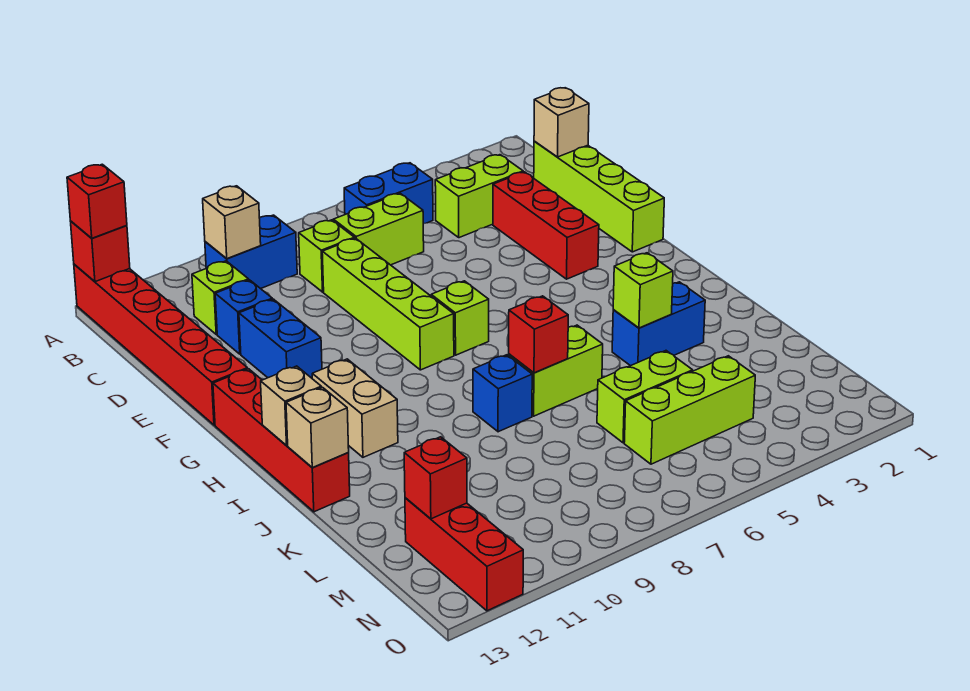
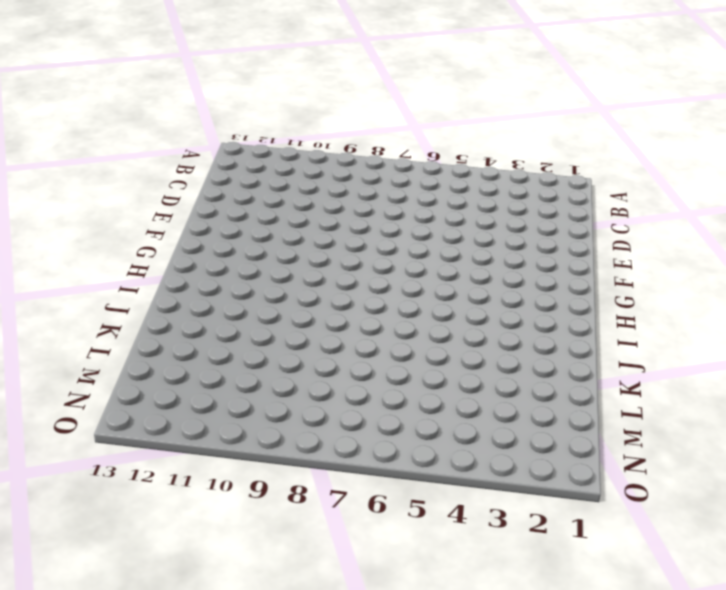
none -> red brick A13:F13 level 1
none -> blue brick B5:B6 level 1
none -> blue brick B9:B10 level 1
none -> lime brick C1:F1 level 1

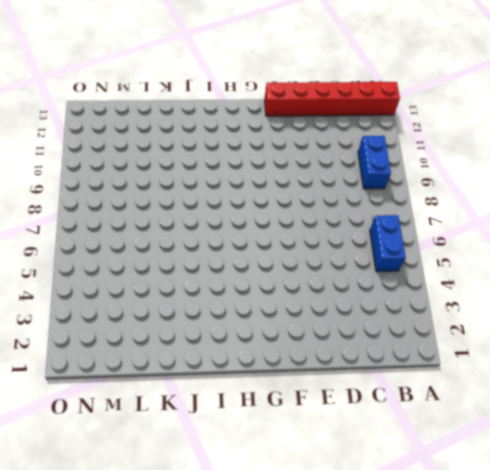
none -> lime brick C1:F1 level 1
none -> lime brick C3:C4 level 1
none -> lime brick C6:C7 level 1
none -> lime brick C8 level 1

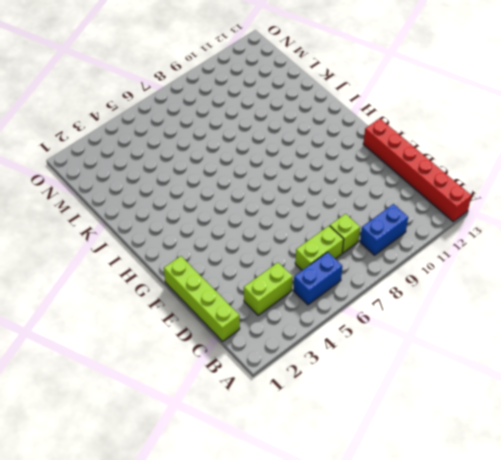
none -> lime brick C11 level 1
none -> red brick D3:F3 level 1
none -> lime brick D8:G8 level 1
none -> blue brick D11 level 1

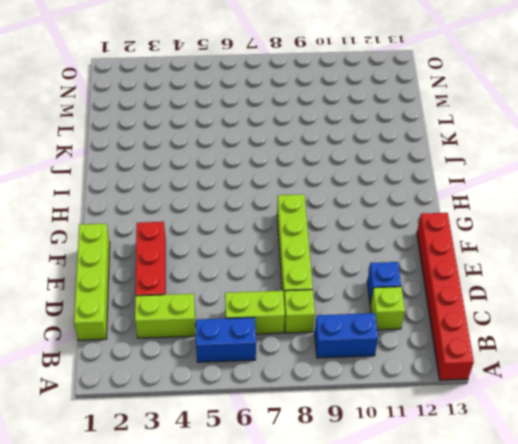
none -> blue brick E11:F11 level 1
none -> lime brick G7 level 1
none -> red brick G13:J13 level 1
none -> tan brick H11:I11 level 1

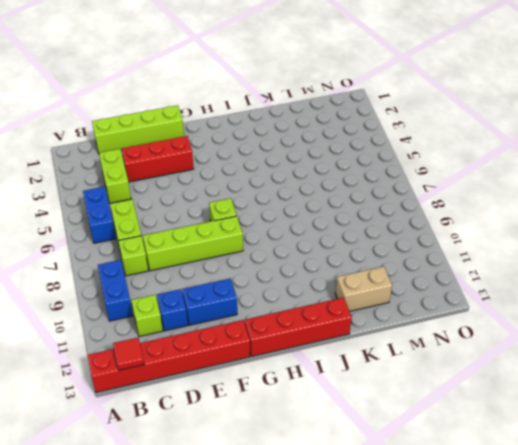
red tile B13 level 2 -> none
tan brick K12:L12 level 1 -> tan brick H11:I11 level 1
none -> blue brick J3:J4 level 1
none -> lime brick J6:J7 level 1
none -> blue brick J8 level 1
none -> lime brick L5:L6 level 1

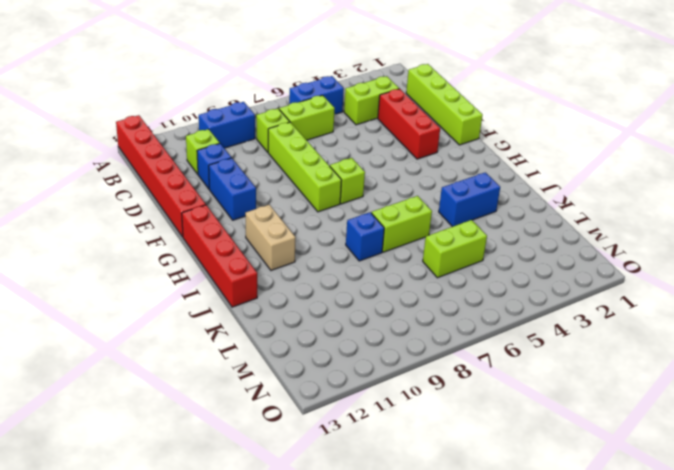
none -> lime brick M4:M6 level 1
none -> red brick M12:O12 level 1
none -> red brick A13 level 2
none -> tan brick B10 level 2

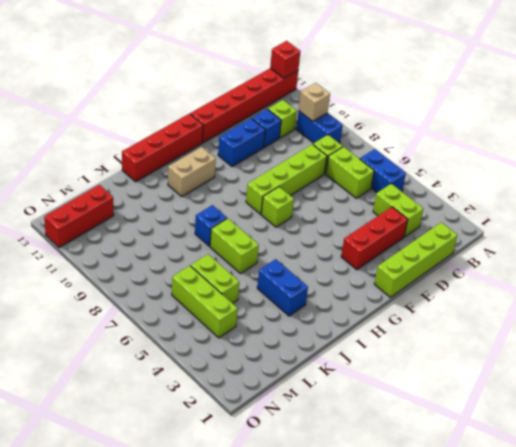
none -> tan brick C1 level 2
none -> tan brick I13 level 2
none -> lime brick J4 level 2
none -> red brick J7 level 2

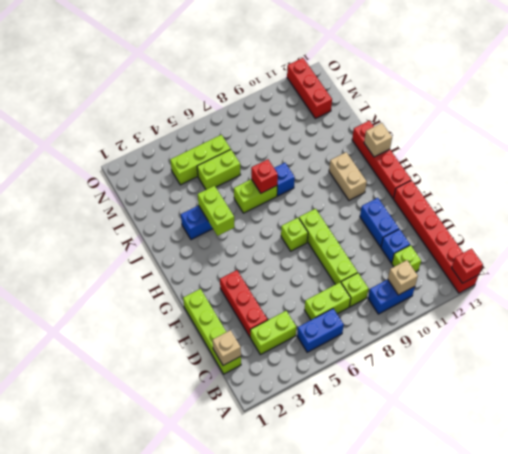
lime brick I4:J4 level 2 -> lime brick J4 level 2
none -> tan brick J13 level 2
none -> red brick M12 level 2
none -> red brick A13 level 3

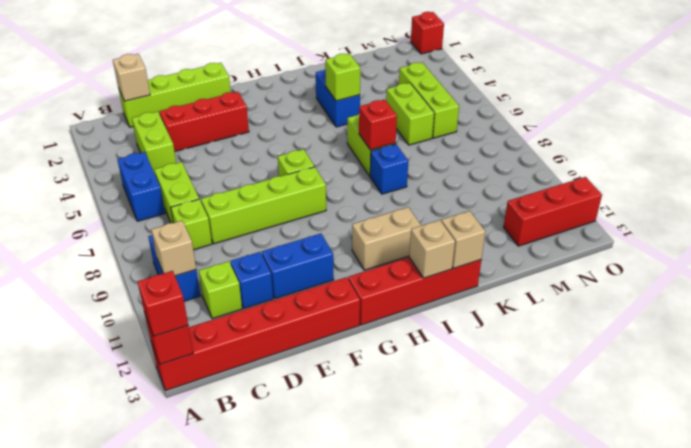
red brick O1 level 1 -> red brick M12 level 2

